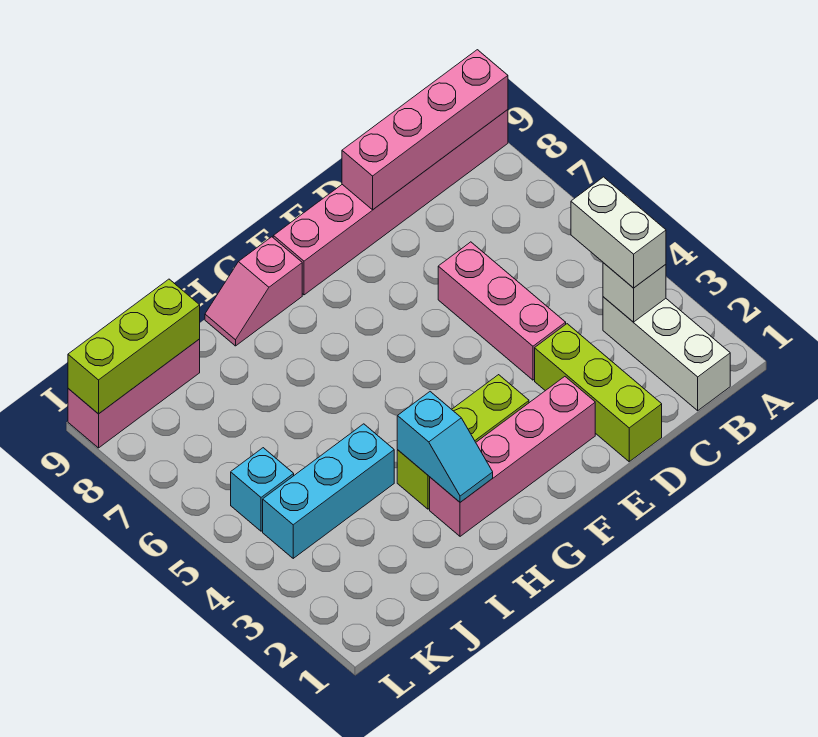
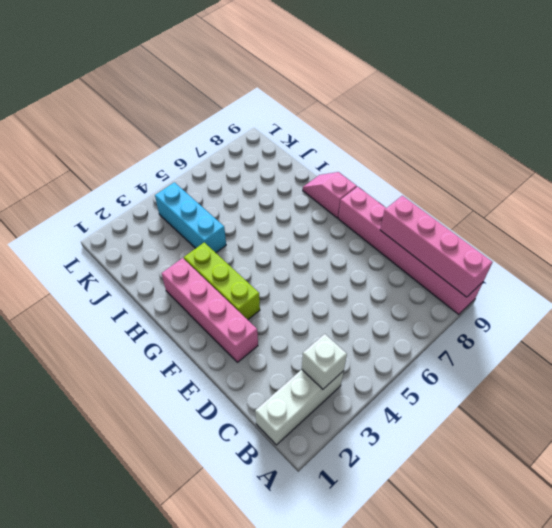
none -> lime brick D1:D3 level 1
none -> pink brick D4:D6 level 1
none -> pink brick J9:L9 level 1

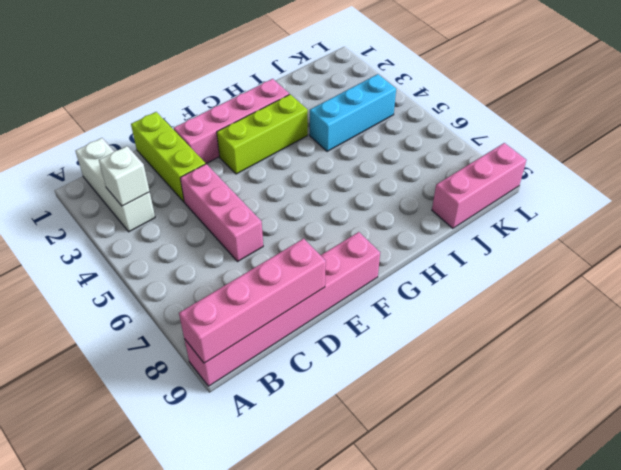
none -> pink slope G9:H9 level 1 top G
none -> cyan brick K5 level 1
none -> cyan slope H2:H3 level 2 top 3

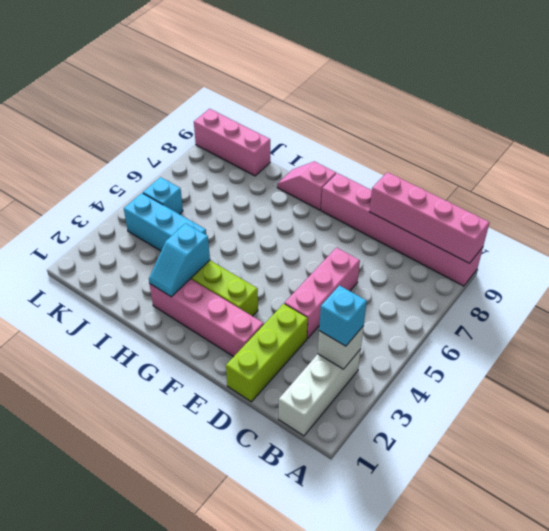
cyan brick B3 level 3 -> white brick B3:B4 level 3
none -> lime brick J9:L9 level 2

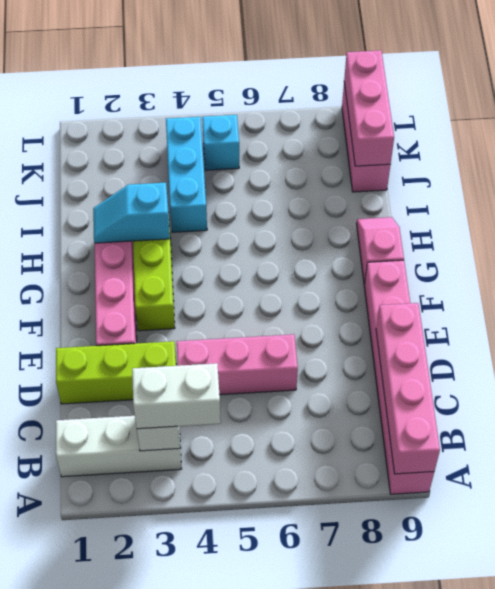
pink brick J9:L9 level 2 -> lime brick J9:L9 level 2

